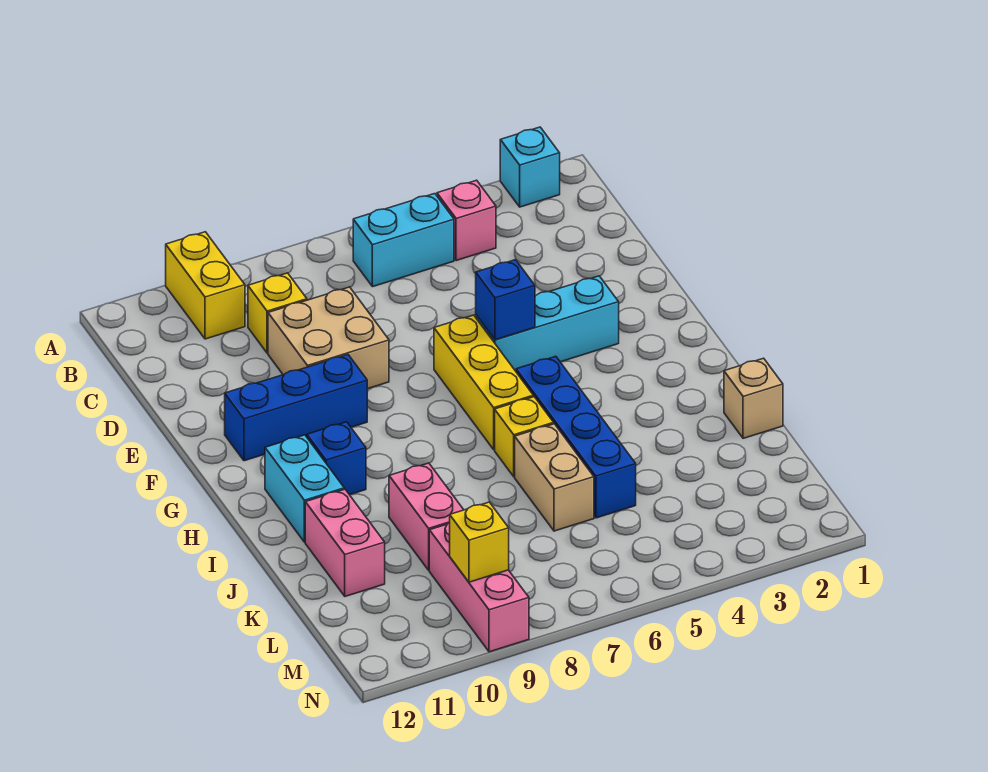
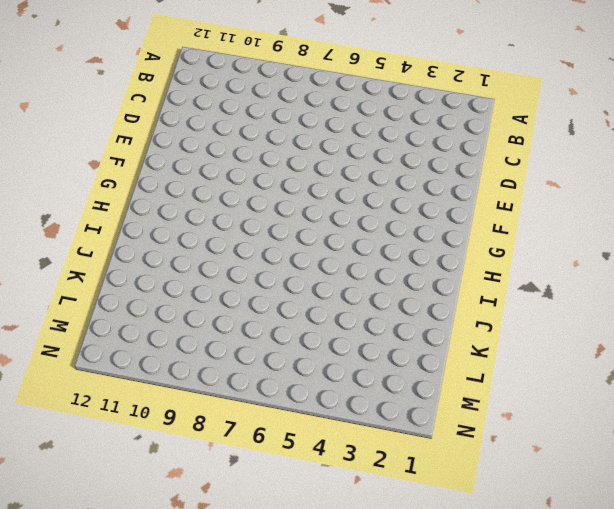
none -> cyan brick A2 level 1
none -> yellow brick A10:B10 level 1
none -> pink brick B4 level 1

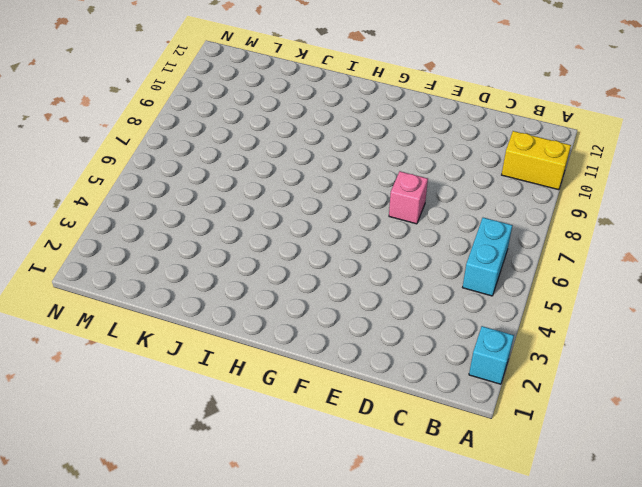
pink brick E7 level 1 -> pink brick B4 level 1
none -> yellow brick C9 level 1
none -> tan brick D8:E9 level 1
none -> cyan brick F3:F5 level 1

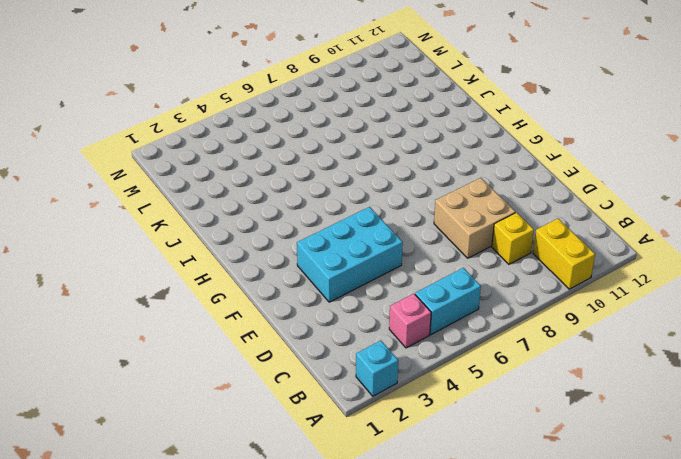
cyan brick E3:F5 level 1 -> cyan brick F3:F5 level 1
none -> yellow brick F6:H6 level 1
none -> blue brick F9:F11 level 1
none -> blue brick H5:K5 level 1

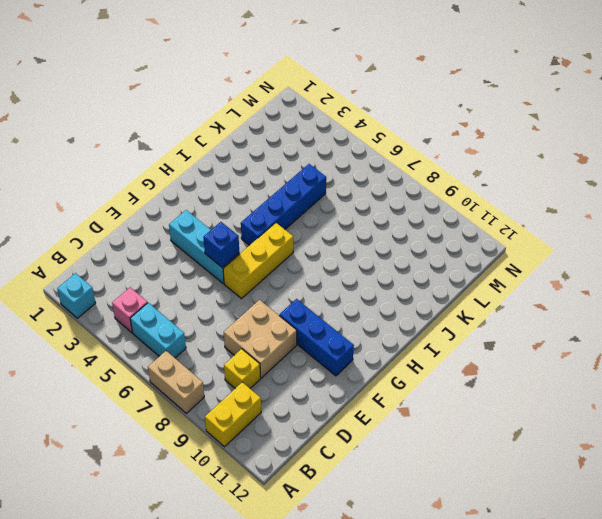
tan brick A7:A8 level 1 -> tan brick J6:K6 level 1
none -> blue brick H10 level 1
none -> cyan brick H11:I11 level 1
none -> yellow brick I6 level 1

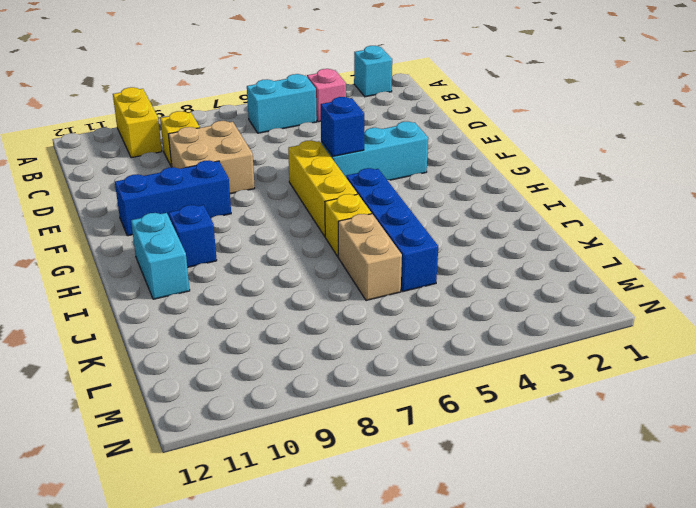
none -> tan brick J1 level 1
none -> pink brick J9:K9 level 1
none -> pink brick J11:K11 level 1

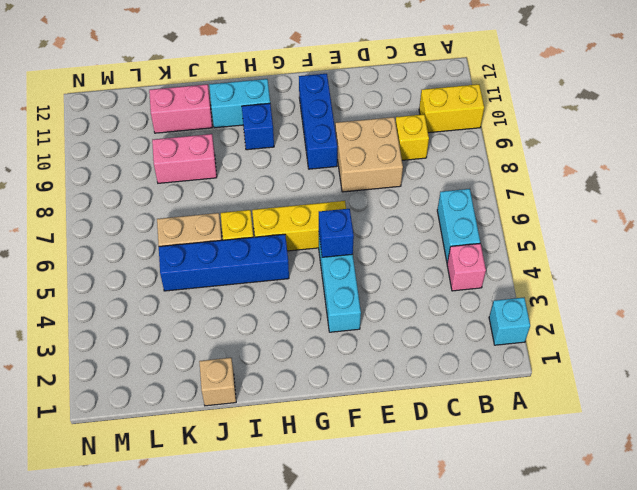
none -> pink brick L9:N9 level 1
none -> yellow brick M9 level 2

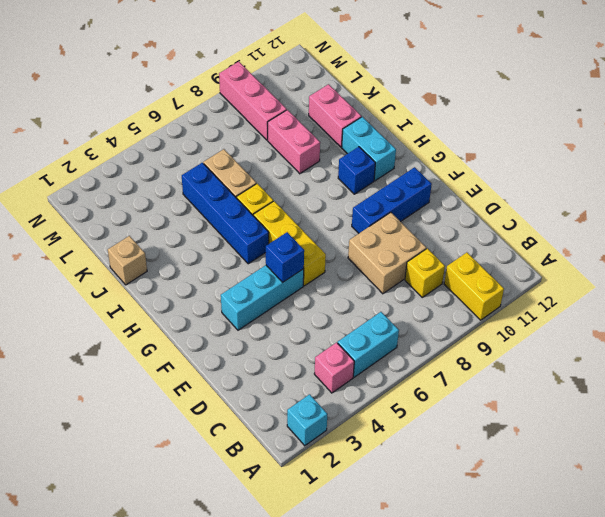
none -> yellow brick M9 level 2

